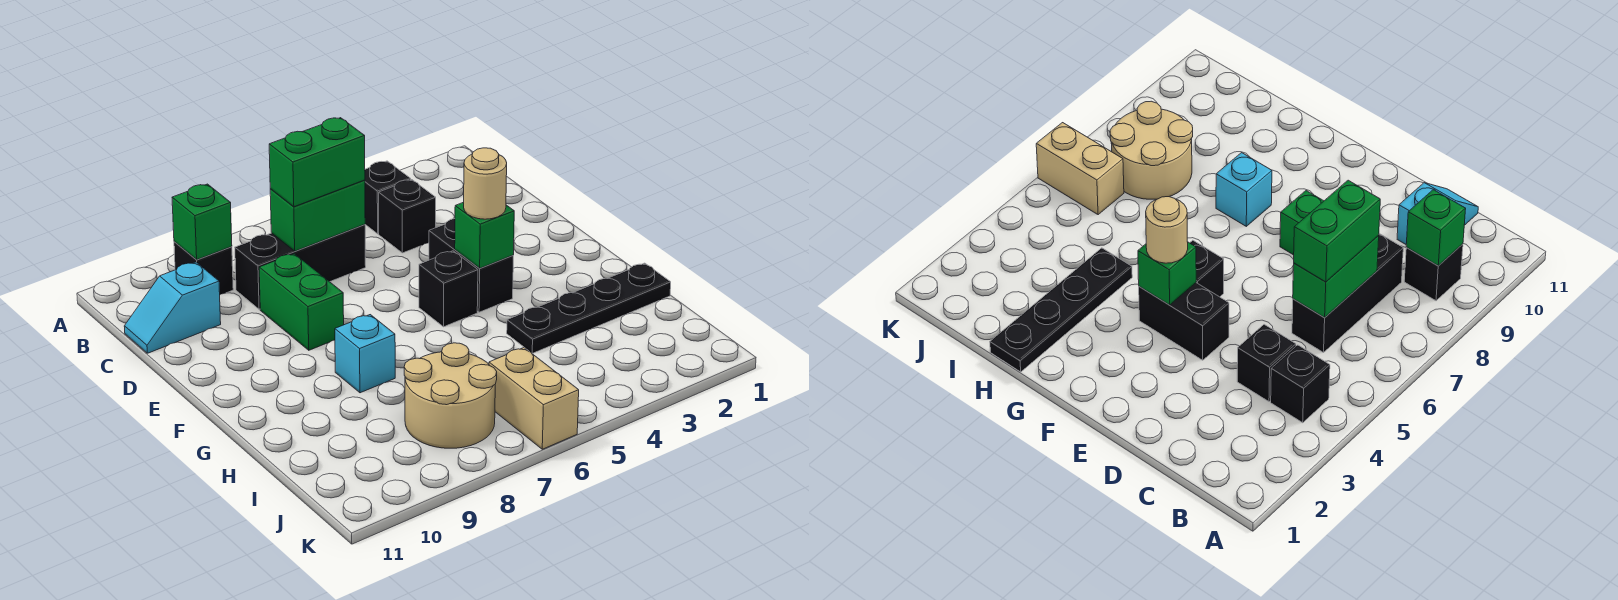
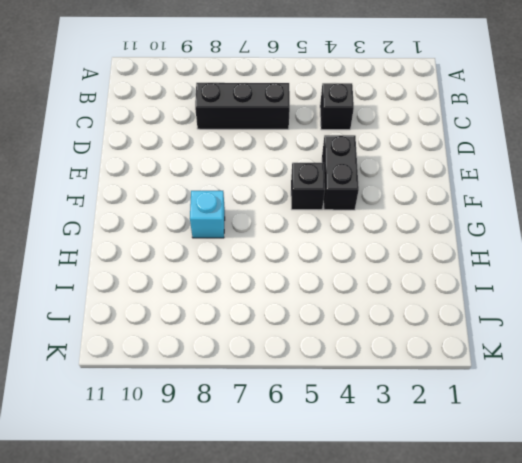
none -> black brick B4 level 1
none -> black brick B9 level 1
none -> cyan slope C10:C11 level 1 top 10

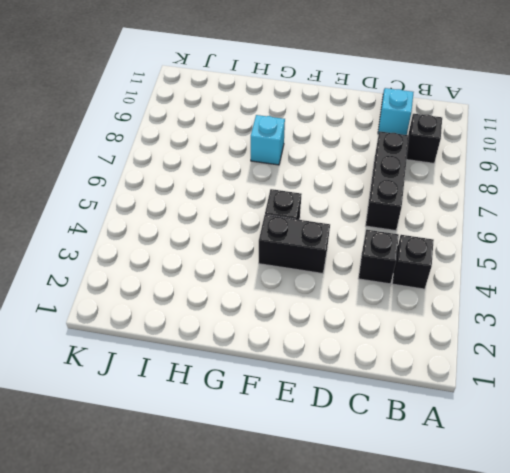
none -> green brick D8:E8 level 1
none -> black plate H1:H4 level 1
none -> tan round brick I7:J8 level 1

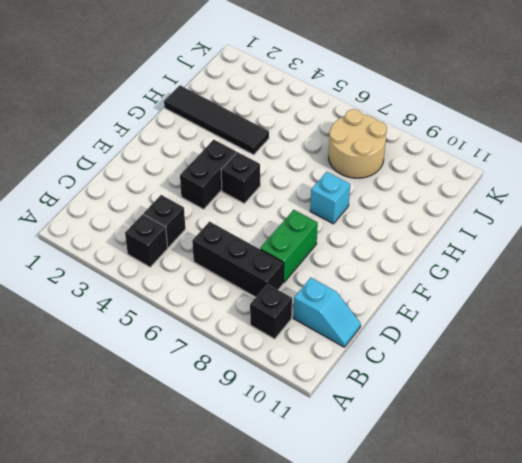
black tile H1:H4 level 1 -> black plate H1:H4 level 1
none -> tan brick J6:K6 level 1
none -> green brick B9 level 2
none -> green brick C6:C7 level 2

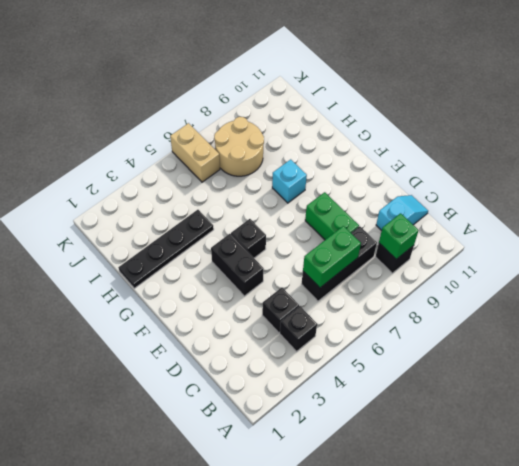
none -> green brick F4 level 2
none -> green brick C6:C7 level 3
none -> tan round brick F4 level 3

